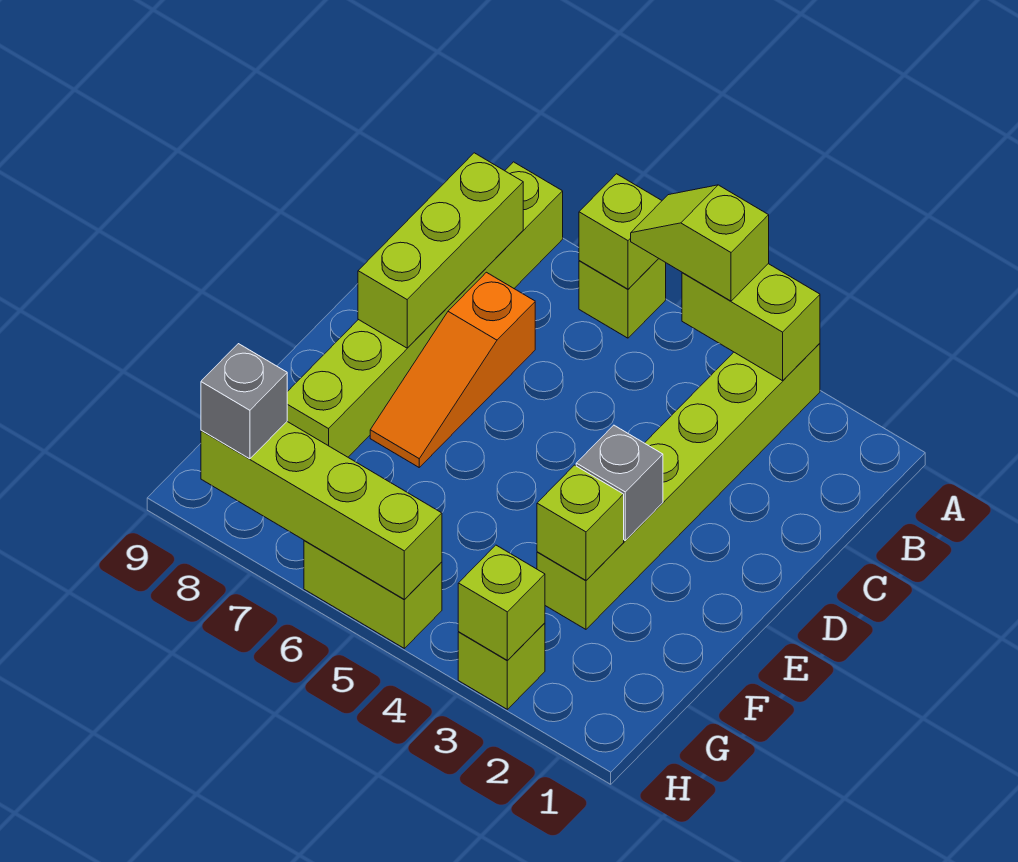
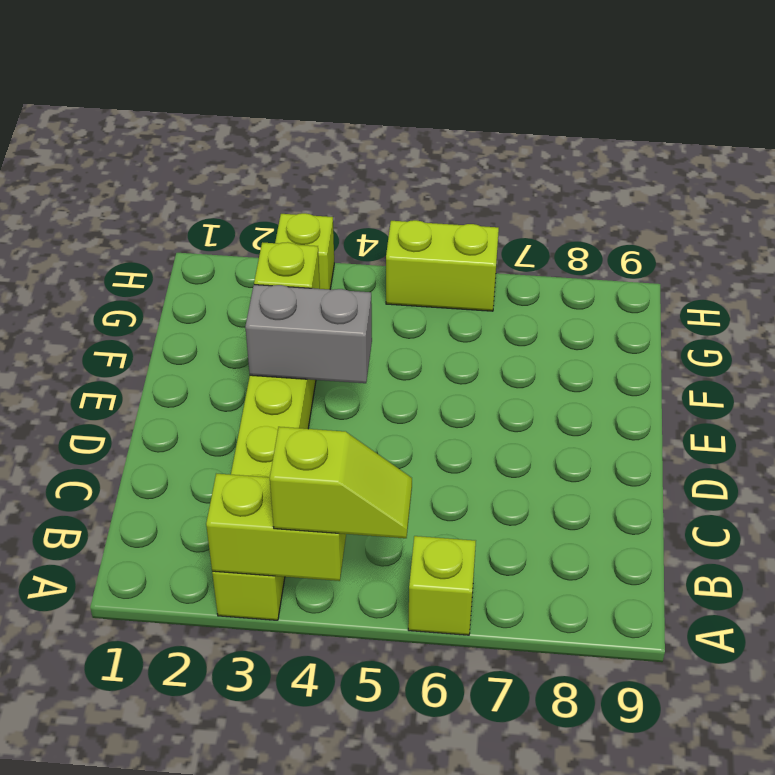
grey brick E3:E4 level 2 -> grey brick E3 level 2
none -> lime brick A8:F8 level 1
none -> orange slope C7:E7 level 1 top C
none -> lime brick A6 level 2

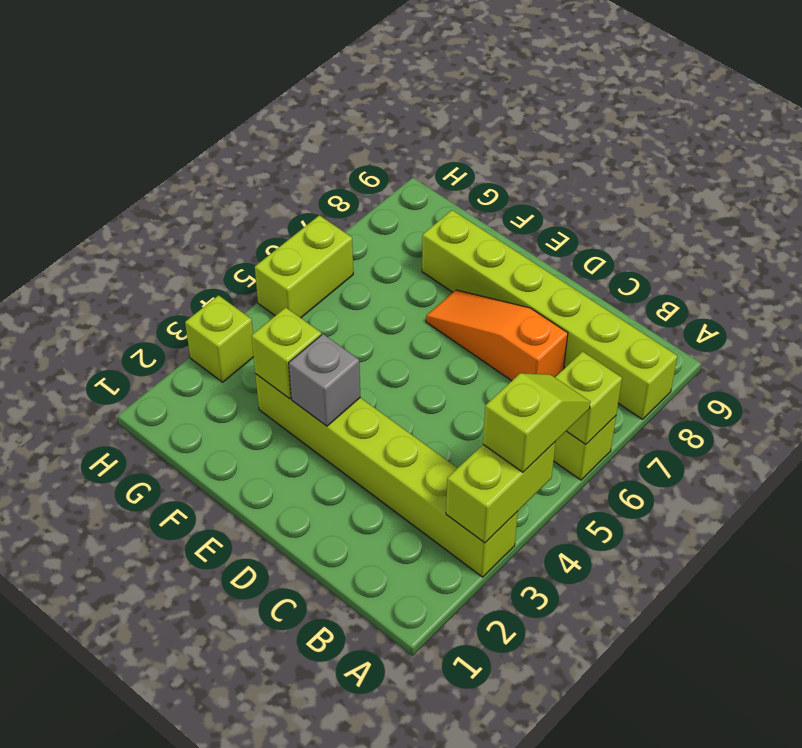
none -> lime brick B8:D8 level 2
none -> lime brick H3 level 2
none -> lime brick H5:H8 level 2

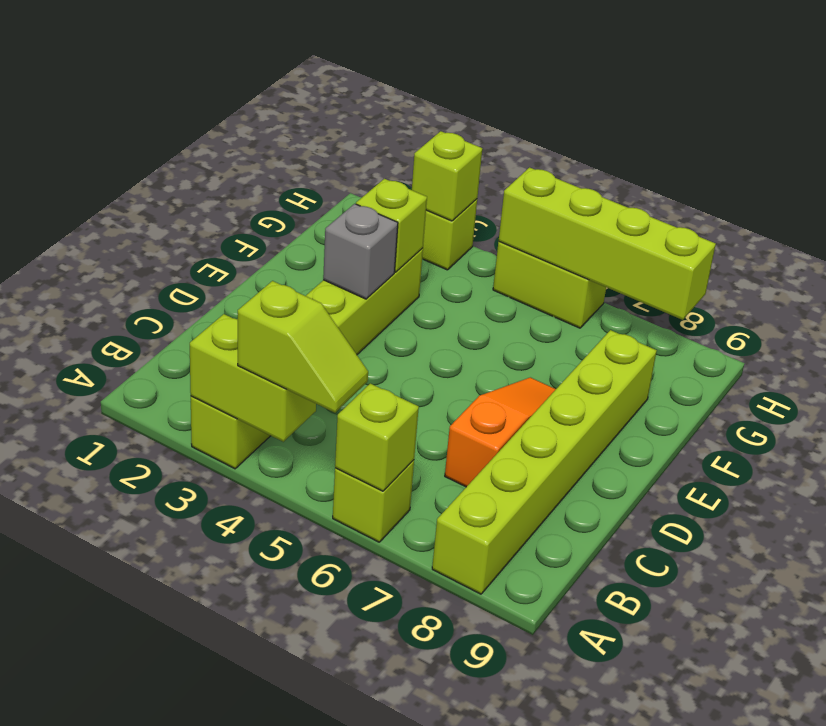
none -> lime brick B8:D8 level 2
none -> grey brick H8 level 3

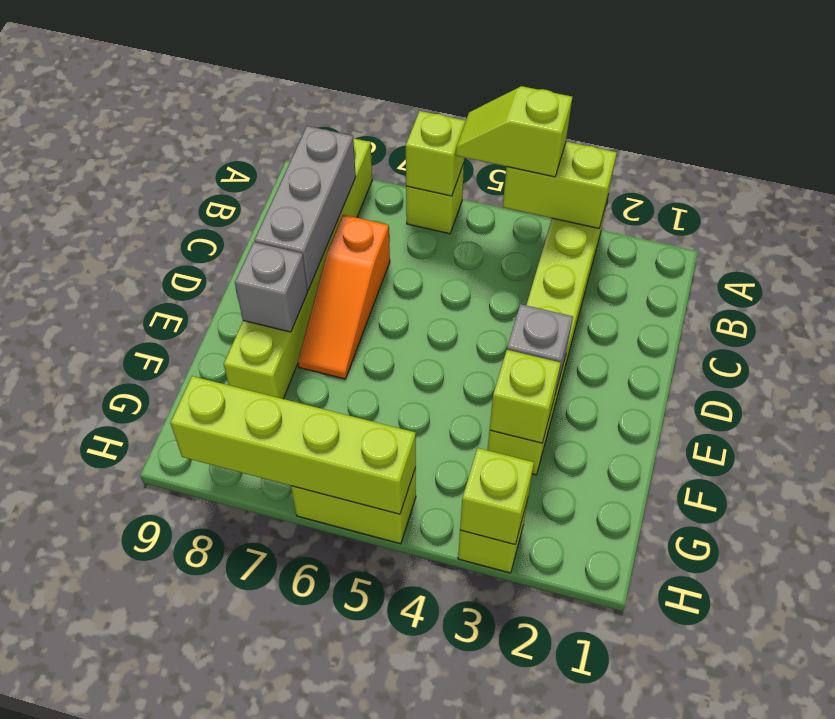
grey brick B8:D8 level 2 -> lime brick B8:D8 level 2
grey brick E8 level 2 -> grey brick H8 level 3

